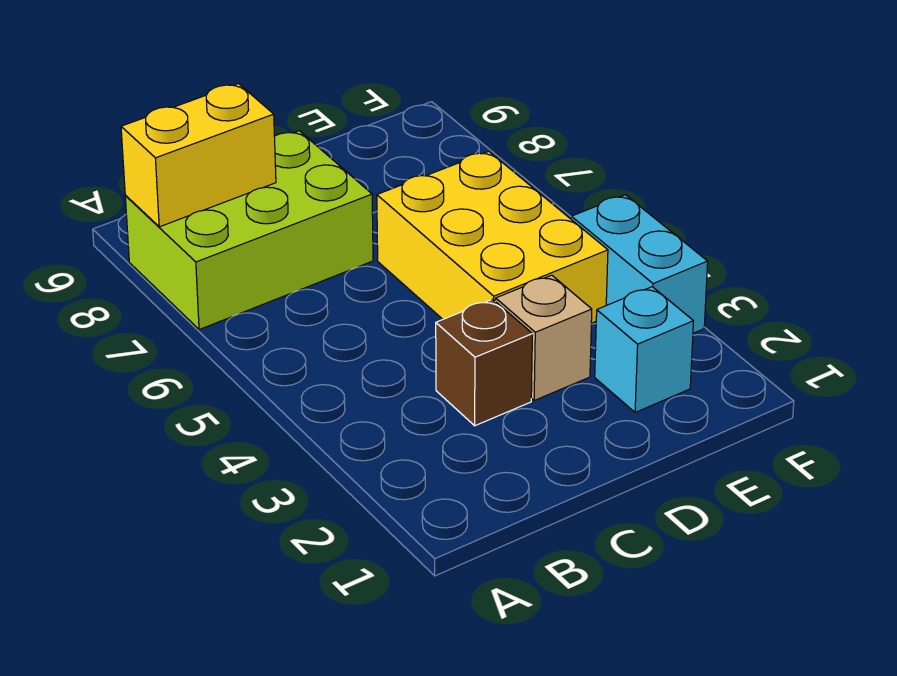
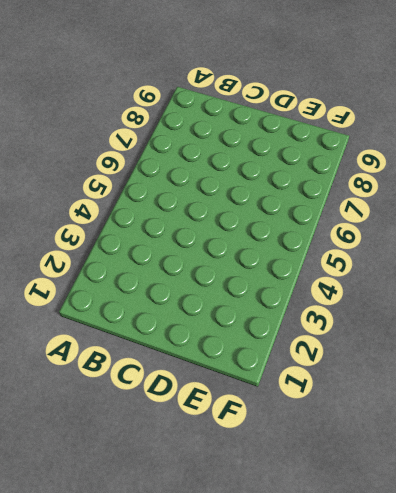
none -> lime brick A7:C8 level 1
none -> brown brick C3 level 1

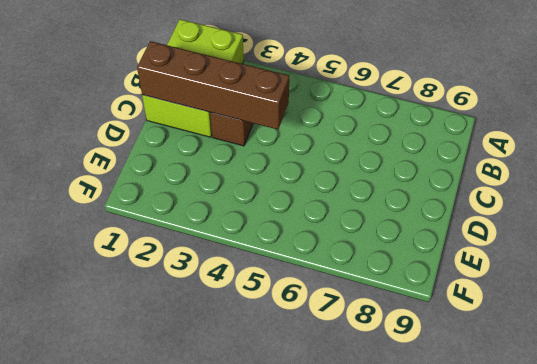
lime brick A1:C2 level 1 -> lime brick A7:C8 level 1
brown brick C1:C4 level 2 -> none
none -> tan brick D3 level 1
none -> yellow brick D4:E6 level 1

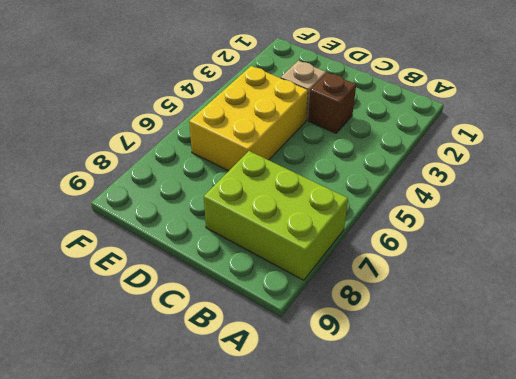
none -> cyan brick E2 level 1
none -> cyan brick F3:F4 level 1

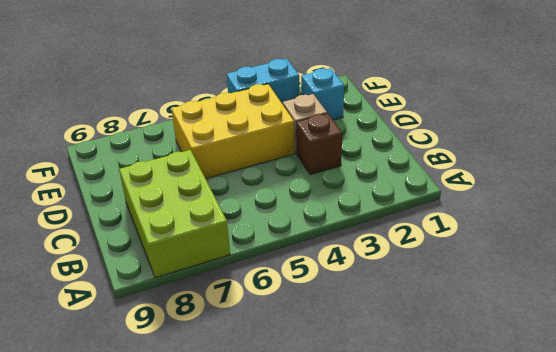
none -> yellow brick A8:B8 level 2

